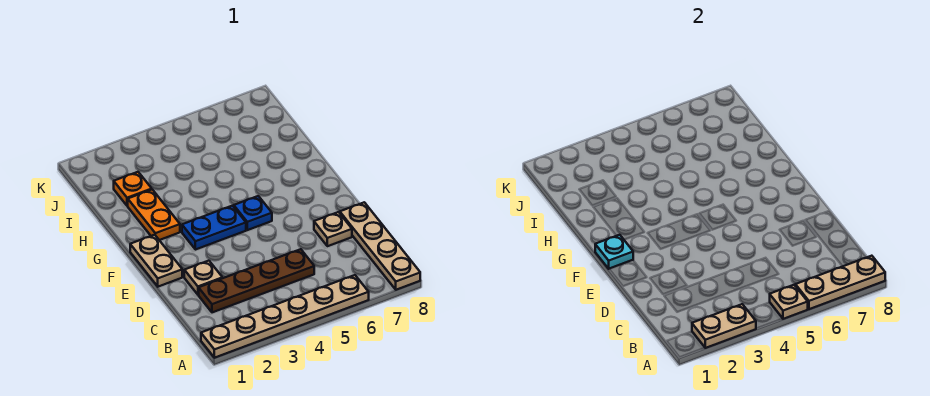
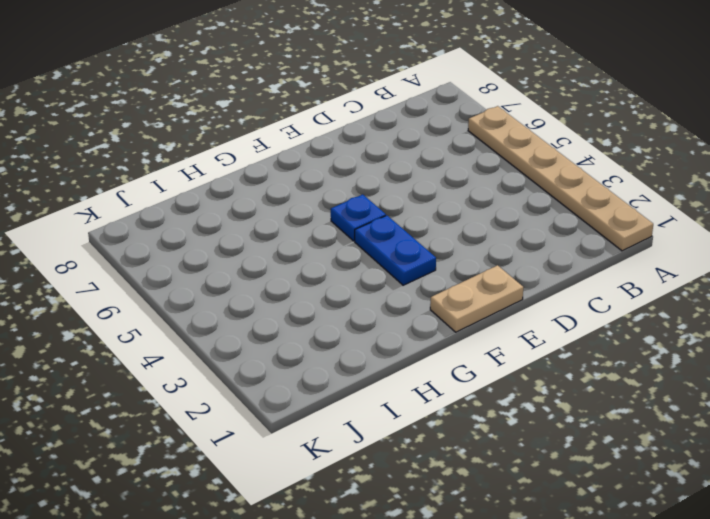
none -> tan plate A8:D8 level 1
none -> brown plate C2:C5 level 1
none -> tan plate D2 level 1

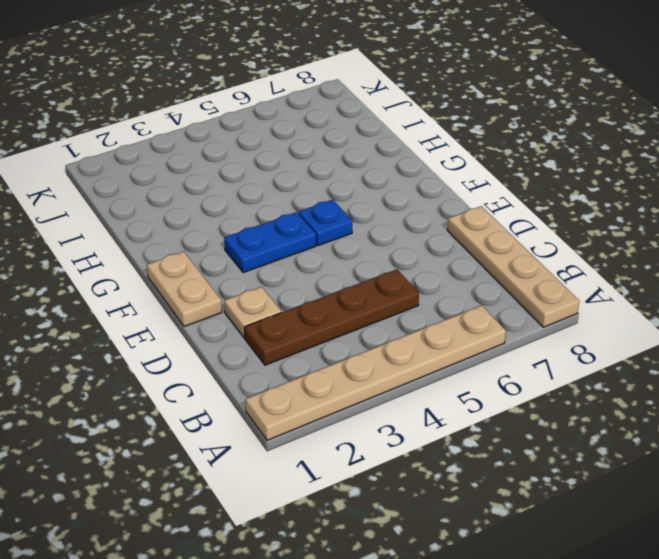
none -> tan plate D7 level 1
none -> orange plate G2:H2 level 1
none -> orange plate I2 level 1

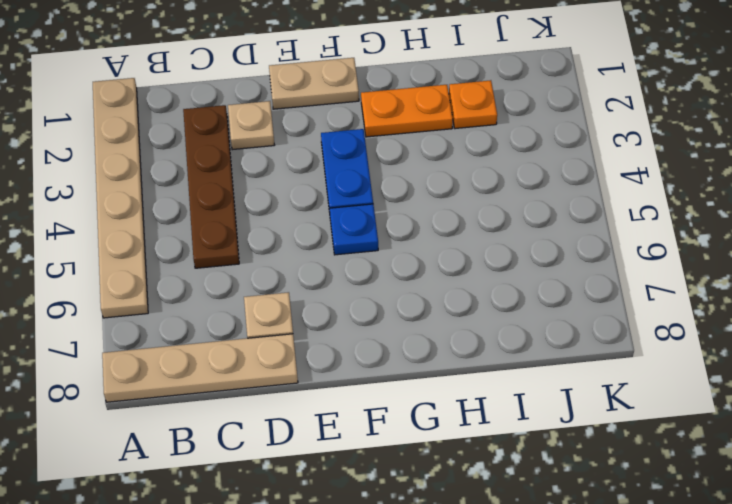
none -> tan plate A2:A3 level 2
none -> tan plate A5 level 2
none -> tan plate A6:A8 level 2

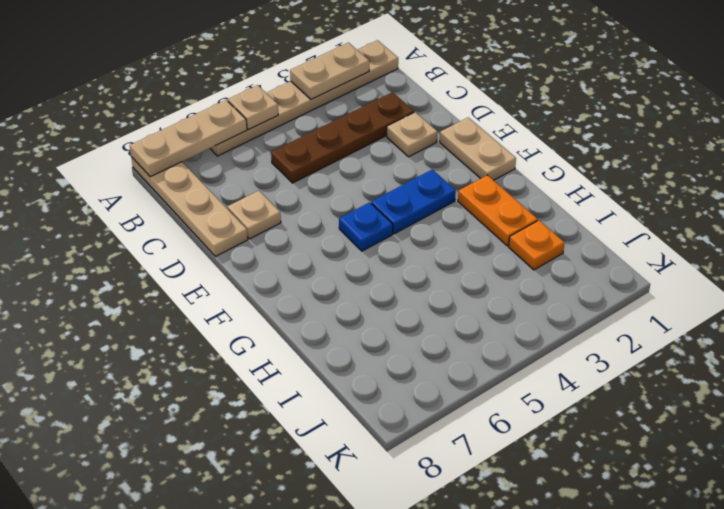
none -> cyan plate F1 level 2

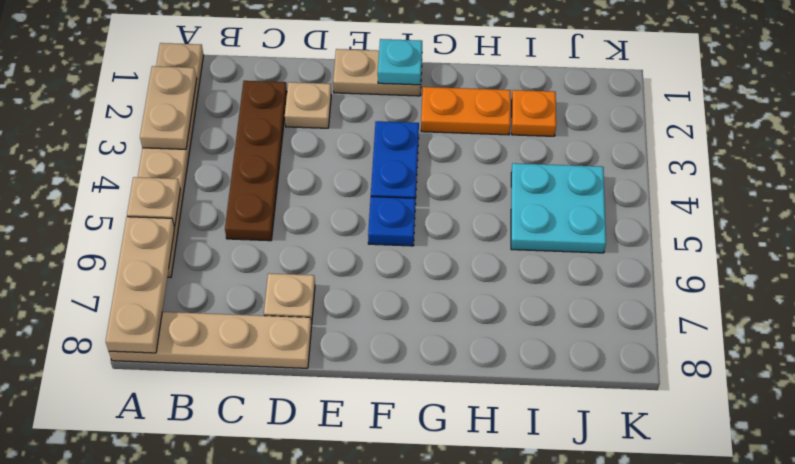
cyan plate I4:J5 level 1 -> none

